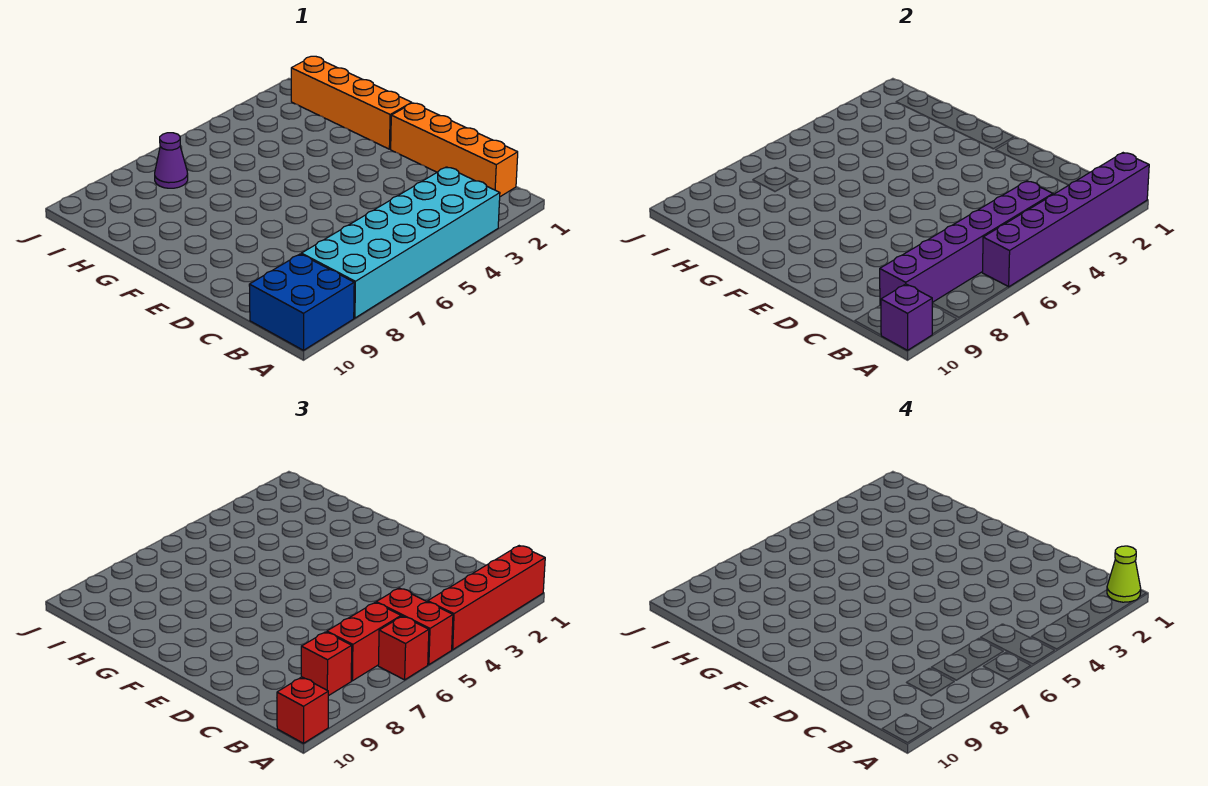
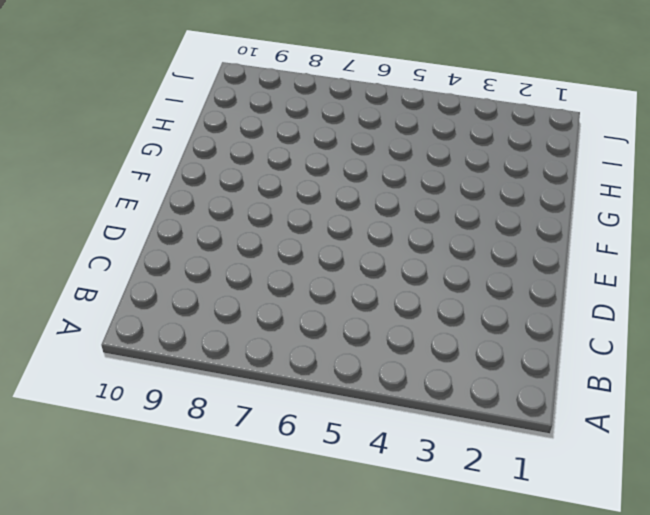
none -> cyan brick A3:B8 level 1
none -> blue brick A9:B10 level 1
none -> orange brick B1:E1 level 1

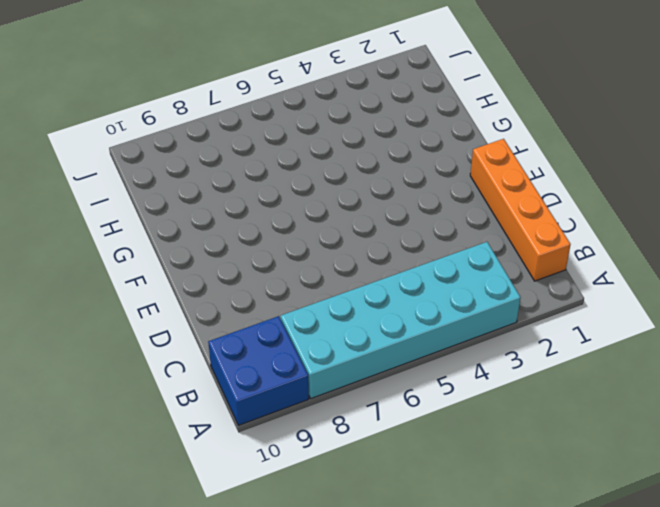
none -> orange brick F1:I1 level 1
none -> purple cone I7 level 1
none -> purple brick A1:A6 level 2

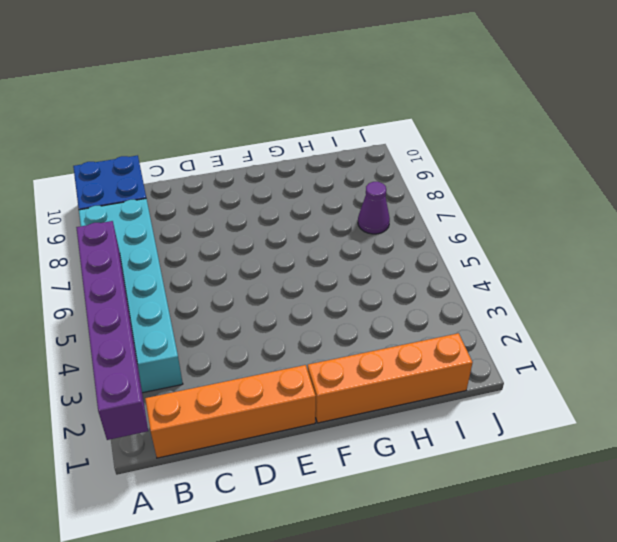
none -> purple brick A10 level 2
none -> purple brick B4:B9 level 2
none -> red brick A1:A4 level 3

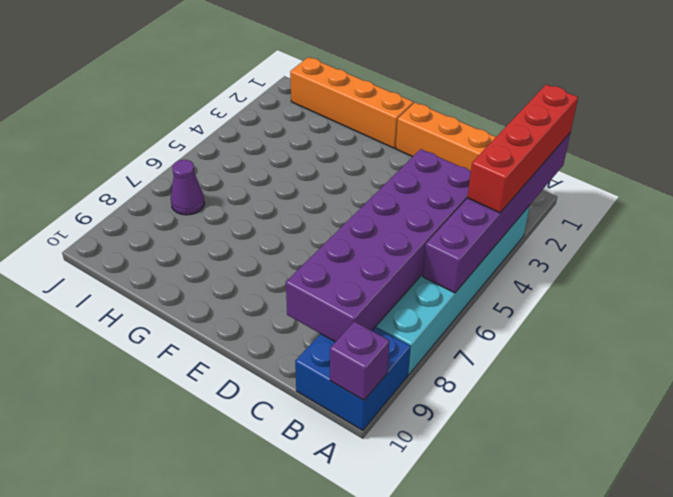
purple brick B4:C9 level 2 -> purple brick B4:B9 level 2
none -> red brick A5:B5 level 3
none -> red brick A6 level 3
none -> red brick A10 level 3

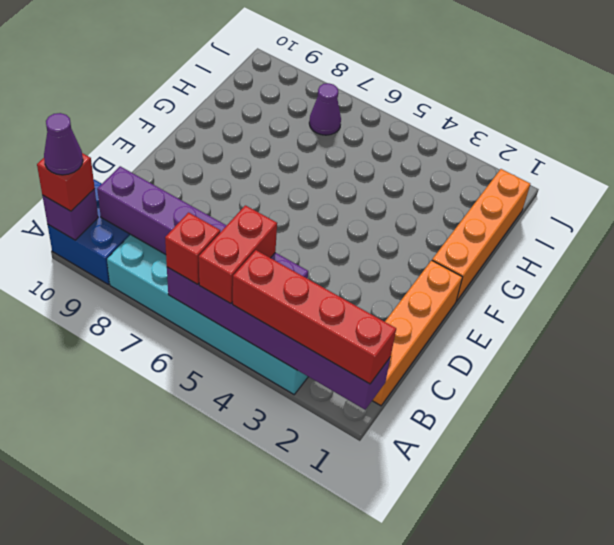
purple cone A10 level 4 -> none
none -> red brick B6:B7 level 3
none -> red brick B8 level 3
none -> lime cone A1 level 4

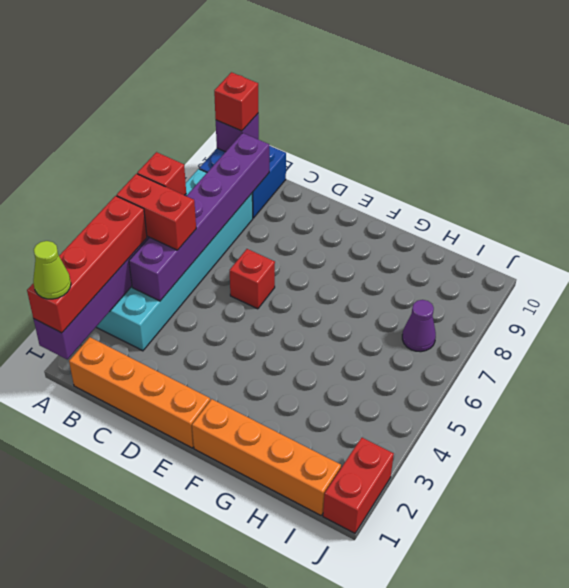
red brick D6 level 1 -> red brick B8 level 3
red brick J1:J2 level 1 -> red brick B6:B7 level 3

